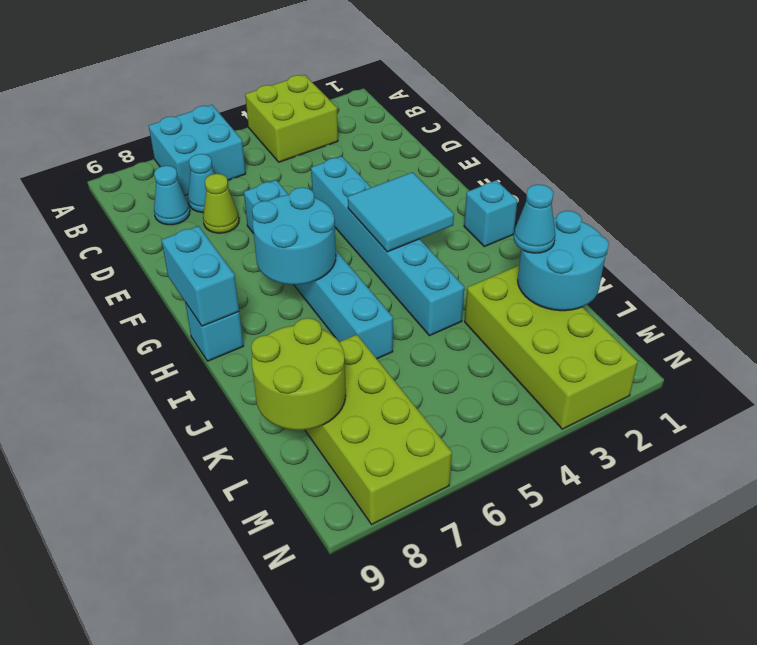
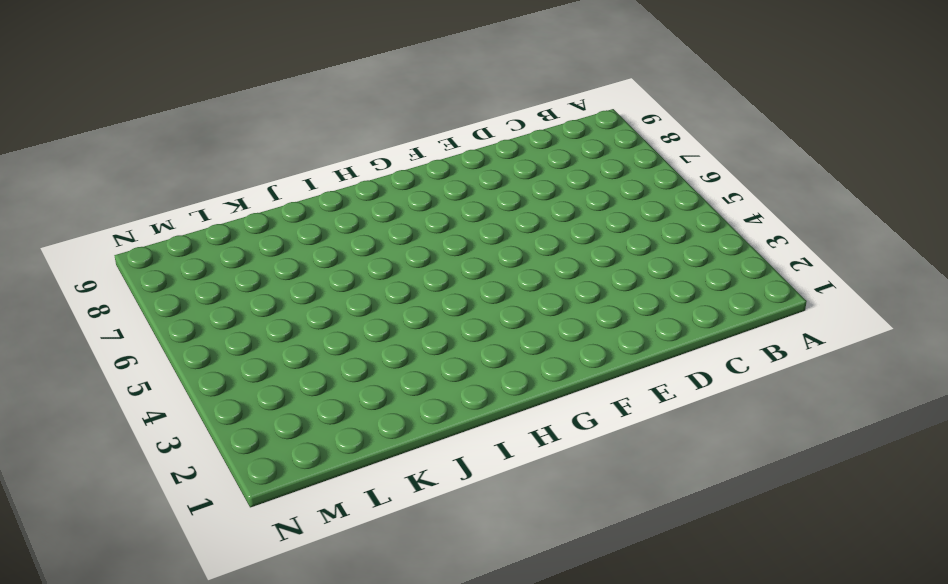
none -> lime brick A3:B4 level 1
none -> cyan brick A6:B7 level 1
none -> cyan cone C7 level 1

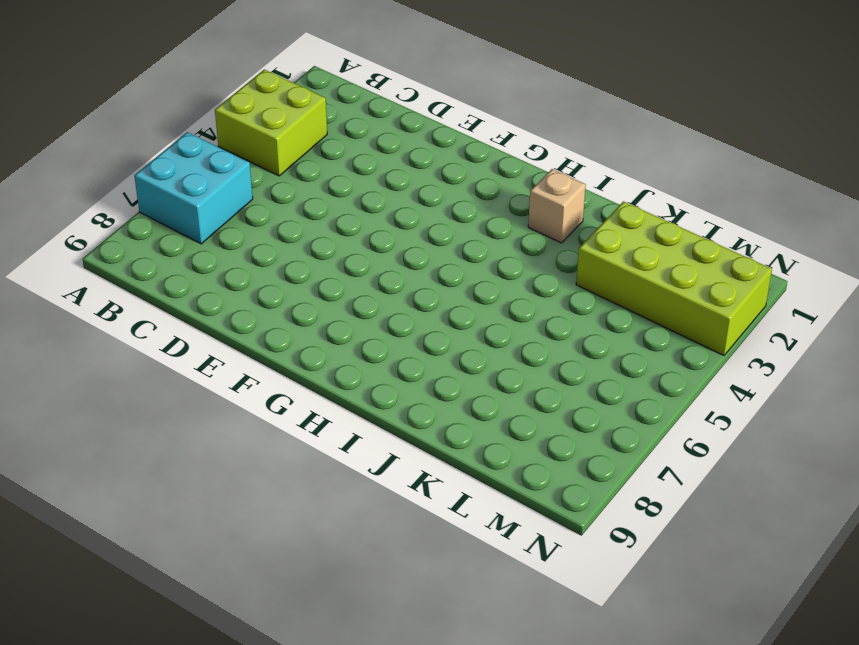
tan brick I2 level 1 -> none
none -> cyan cone C7 level 1
none -> cyan cone C8 level 1
none -> lime cone D7 level 1

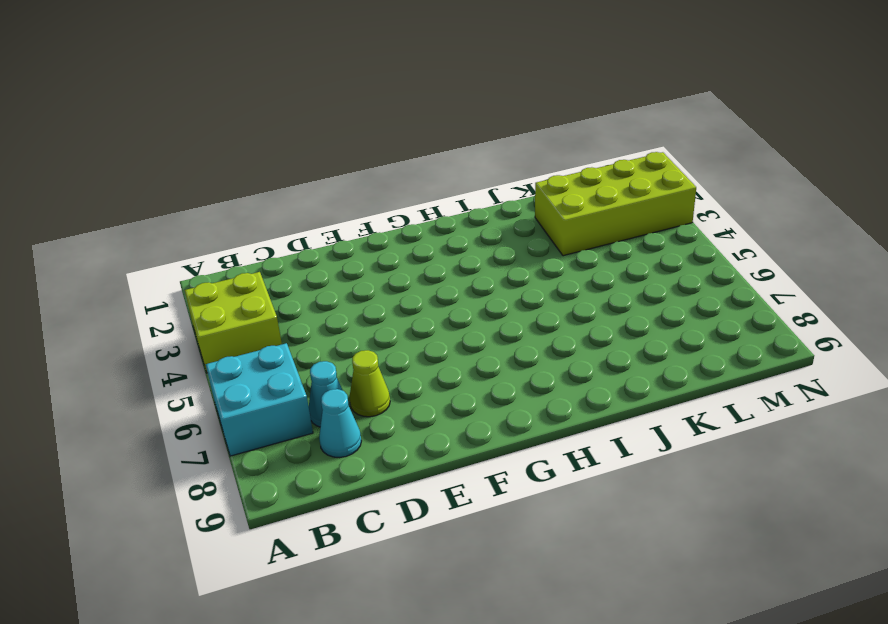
none -> cyan brick E4:J4 level 1
none -> cyan brick E6:J6 level 1
none -> cyan brick H1 level 1

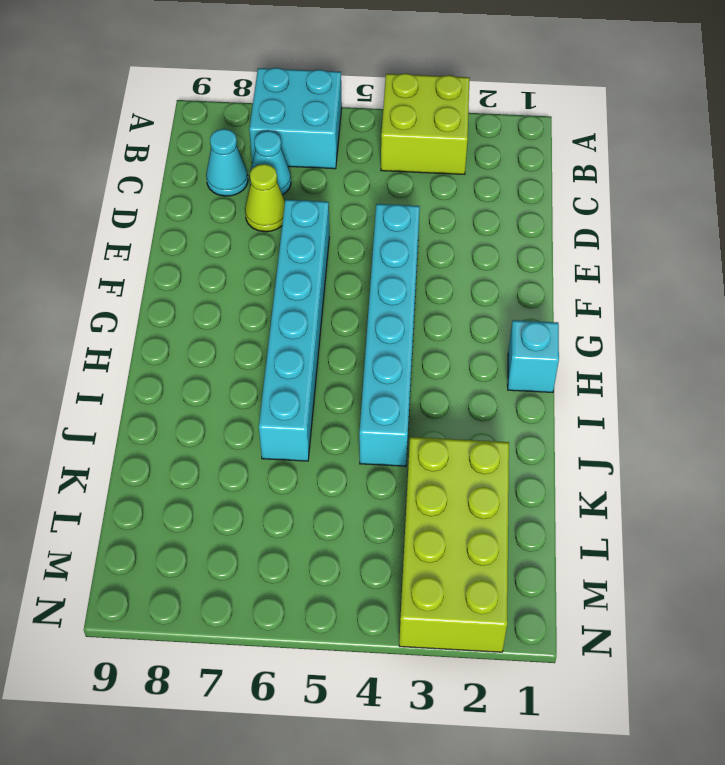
none -> cyan brick H9 level 1
none -> lime brick K7:N8 level 1
none -> cyan tile G3:H4 level 2

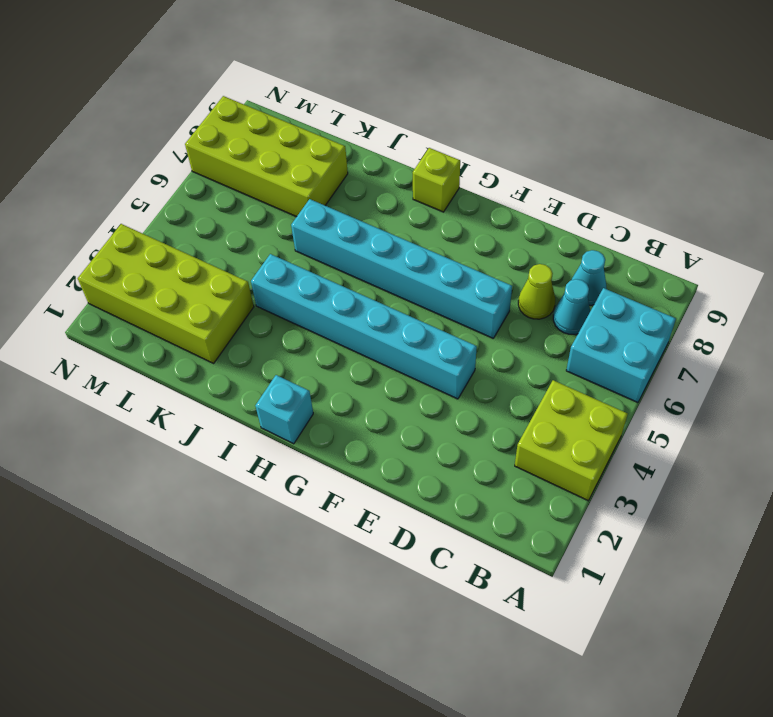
lime brick H9 level 1 -> cyan brick H9 level 1
none -> cyan tile G3:H4 level 2
none -> cyan round brick G6:H7 level 2
none -> cyan brick G9:H9 level 2

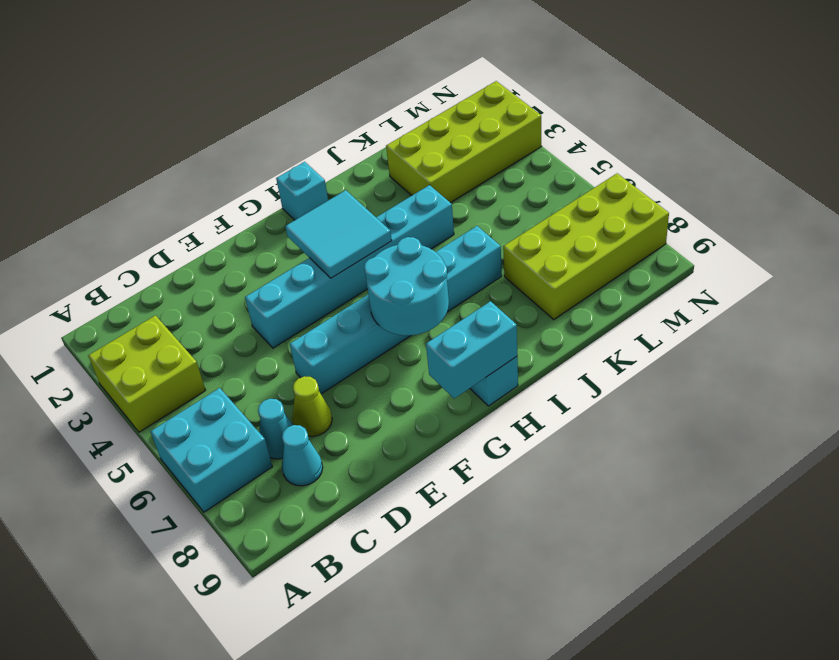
none -> cyan round brick K1:L2 level 2
none -> lime round brick K8:L9 level 2
none -> cyan cone K2 level 3

